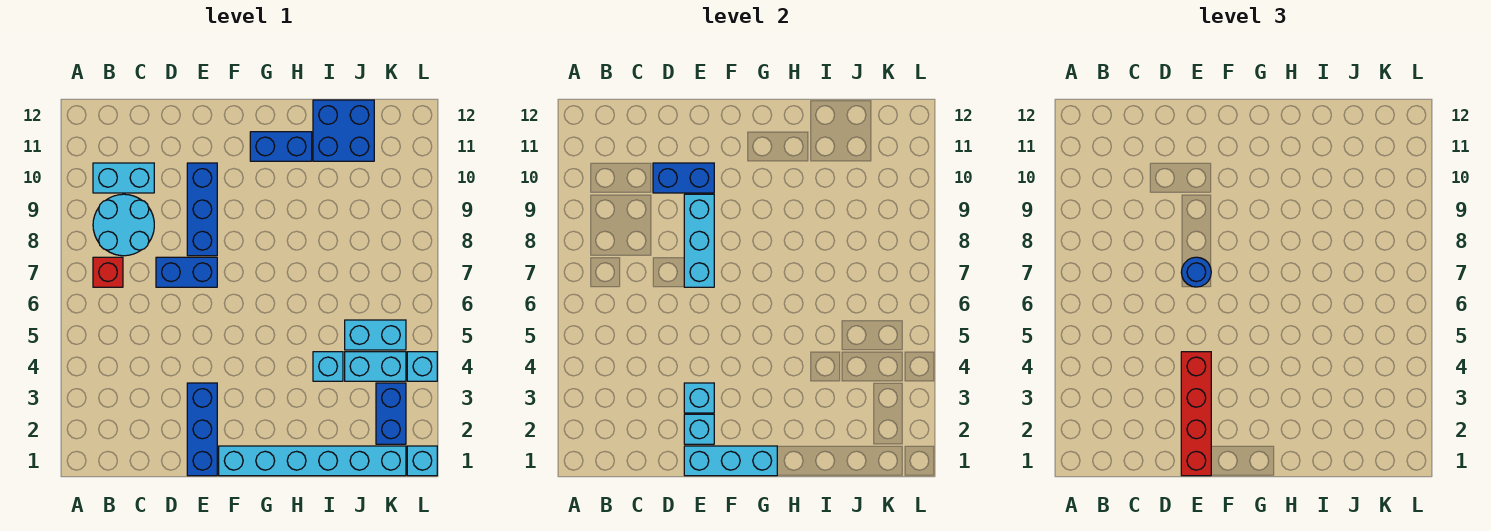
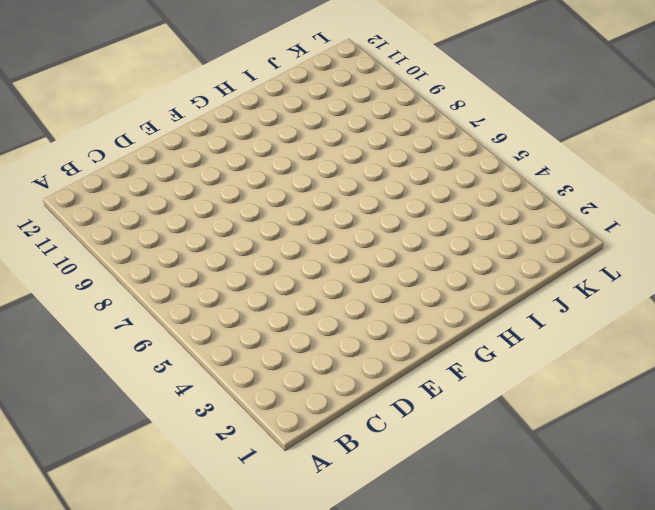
none -> red brick B7 level 1
none -> cyan round brick B8:C9 level 1
none -> cyan brick B10:C10 level 1

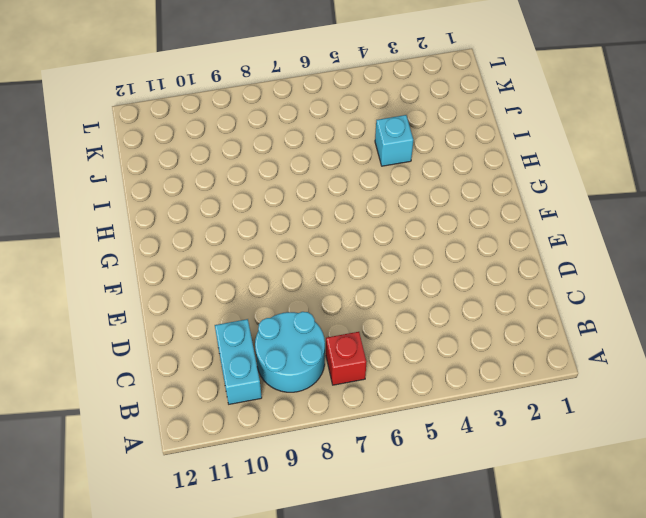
none -> blue brick D7:E7 level 1
none -> blue brick E1:E3 level 1
none -> blue brick E8:E10 level 1

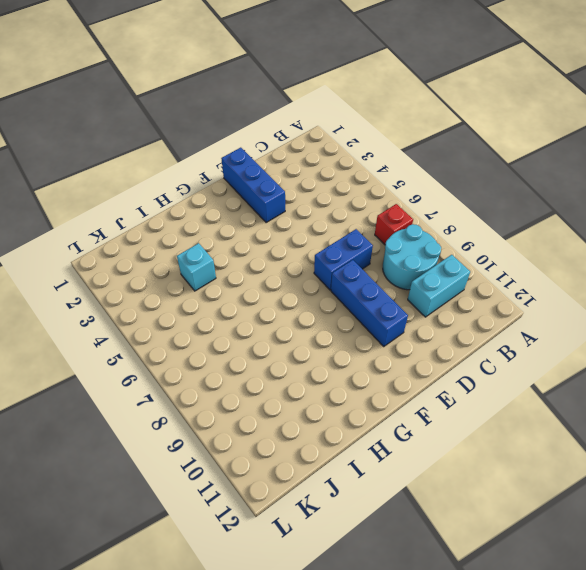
none -> cyan brick F1:K1 level 1
none -> blue brick G11:H11 level 1
none -> blue brick I11:J12 level 1

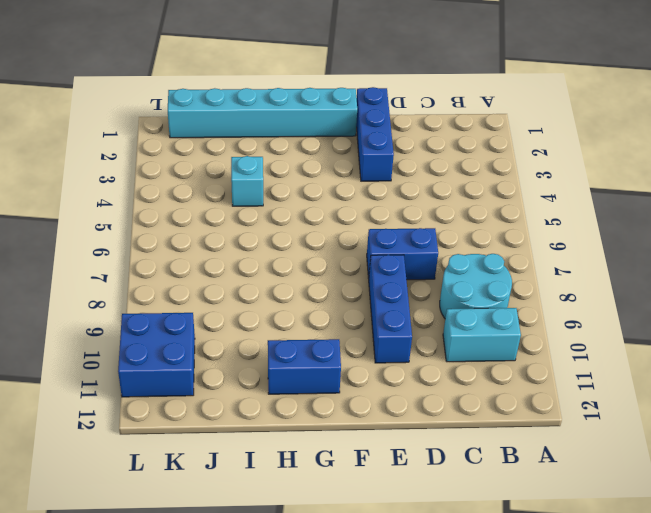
blue brick K10:L11 level 1 -> blue brick I11:J12 level 1
none -> red brick B7 level 1
none -> cyan brick J4:K4 level 1
none -> cyan brick J5:K5 level 1

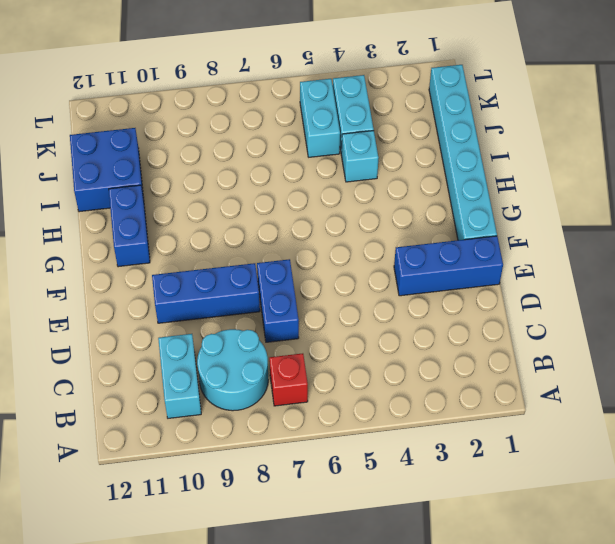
none -> blue brick K2:K3 level 1
none -> cyan brick L1 level 1
none -> cyan brick L4 level 1

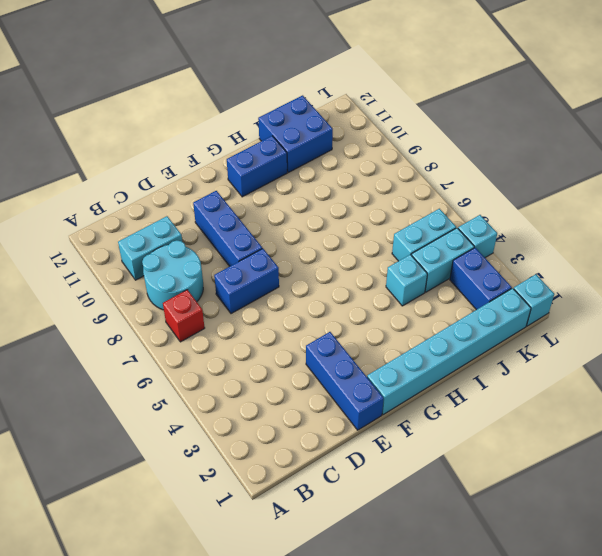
none -> blue brick D10:E10 level 2
none -> cyan brick E1:G1 level 2
none -> cyan brick E2 level 2

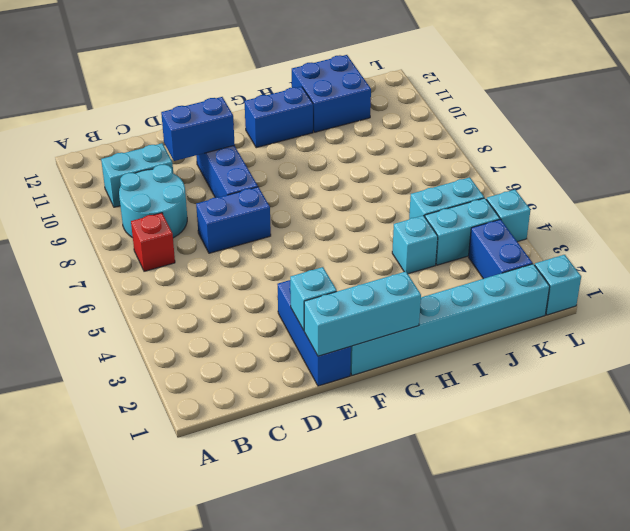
none -> cyan brick E3 level 2
none -> cyan brick E7:E9 level 2
none -> red brick E1:E4 level 3

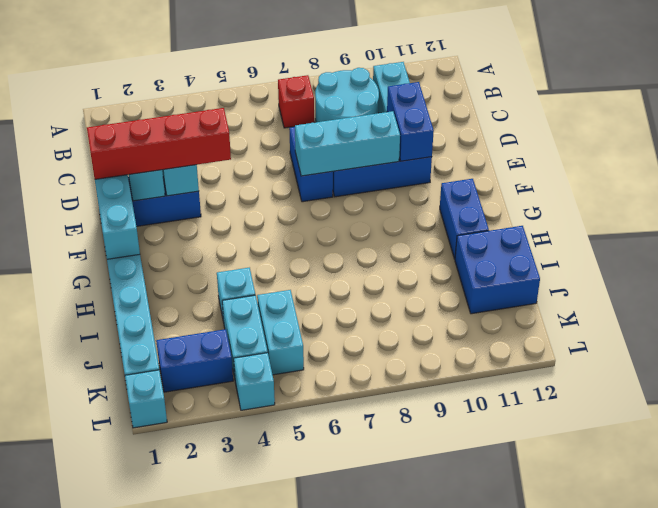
none -> blue round brick E7 level 3

